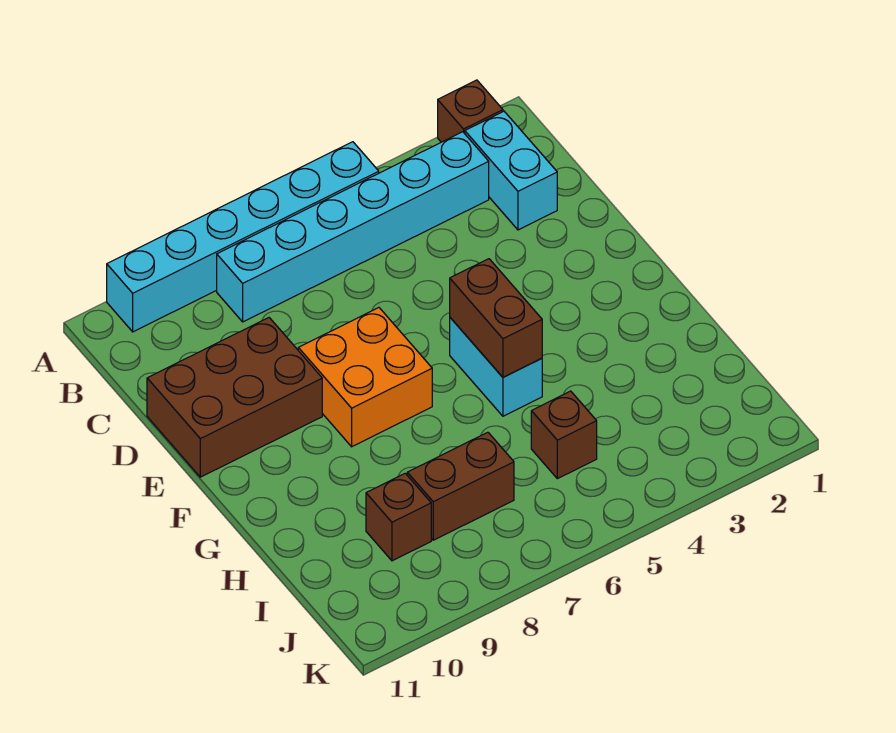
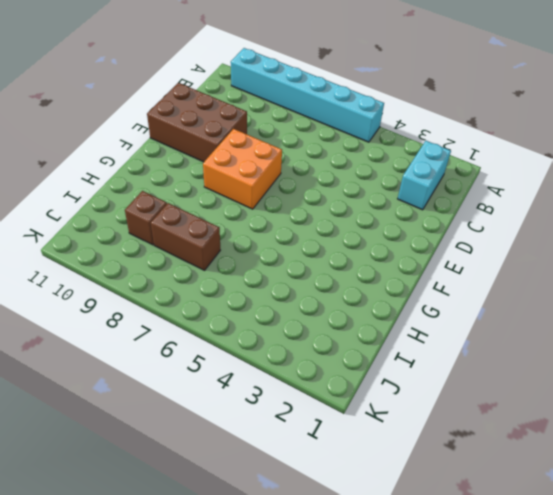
none -> brown brick A2 level 1
none -> cyan brick B3:B8 level 1

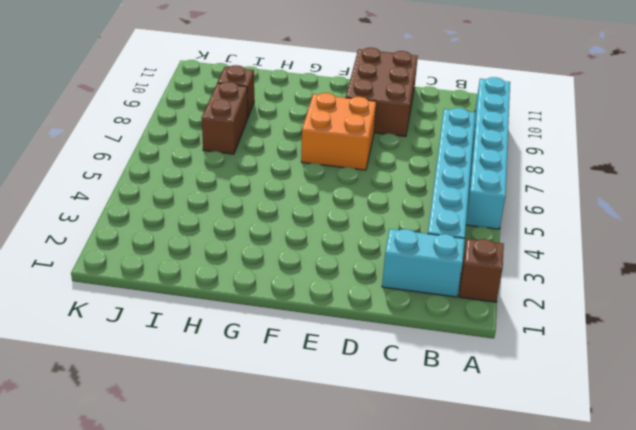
none -> cyan brick F5:G5 level 1
none -> brown brick I5 level 1

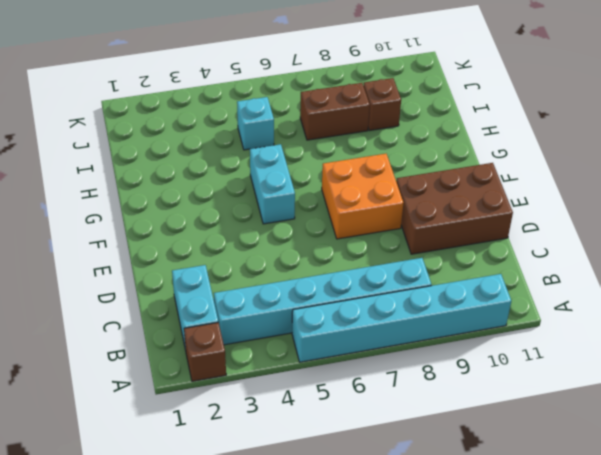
cyan brick I5 level 1 -> brown brick I5 level 1
none -> brown brick F5:G5 level 2

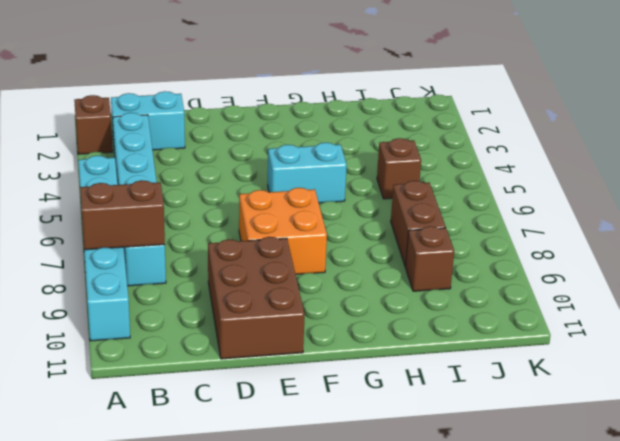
brown brick A8:B8 level 2 -> brown brick F5:G5 level 2

